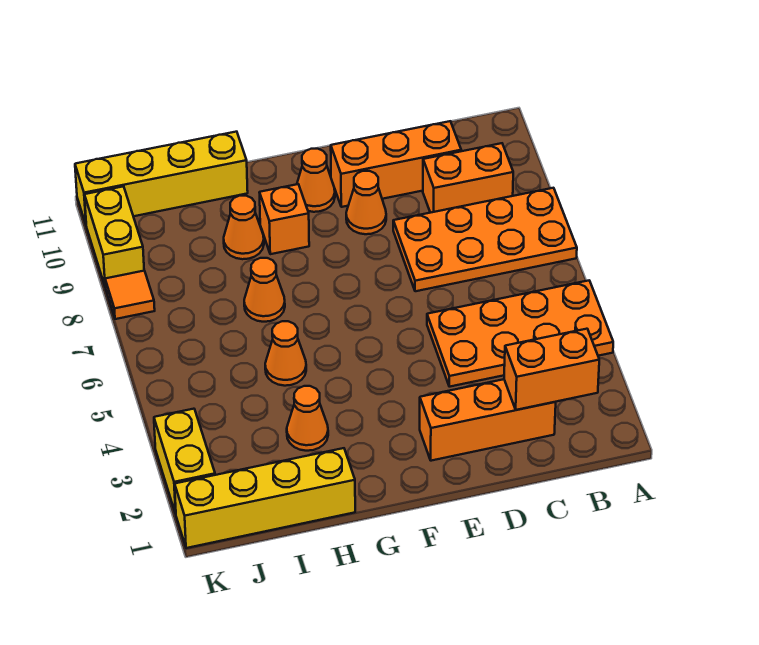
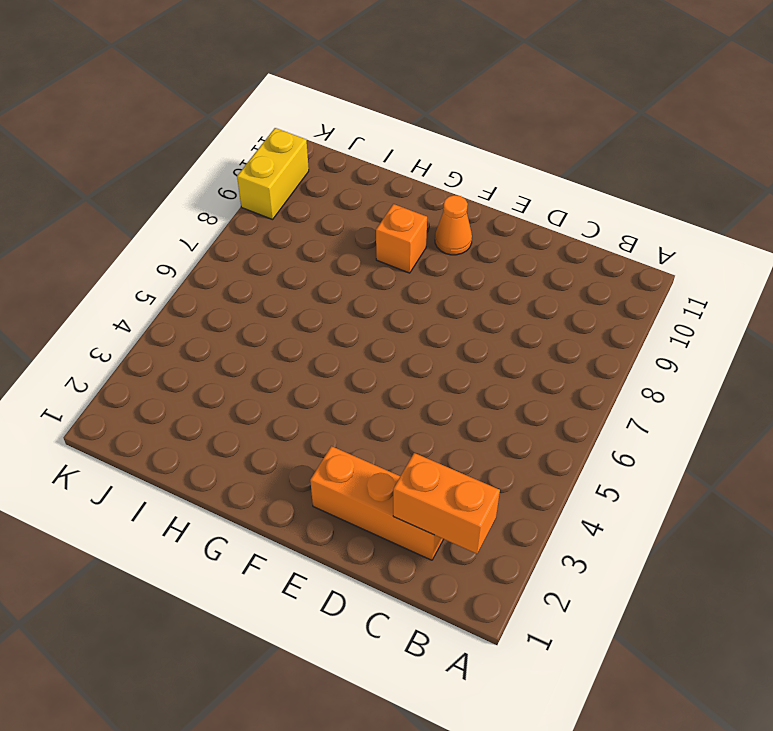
none -> orange plate A4:D5 level 1
none -> orange plate A7:D8 level 1
none -> orange brick B9:C9 level 1

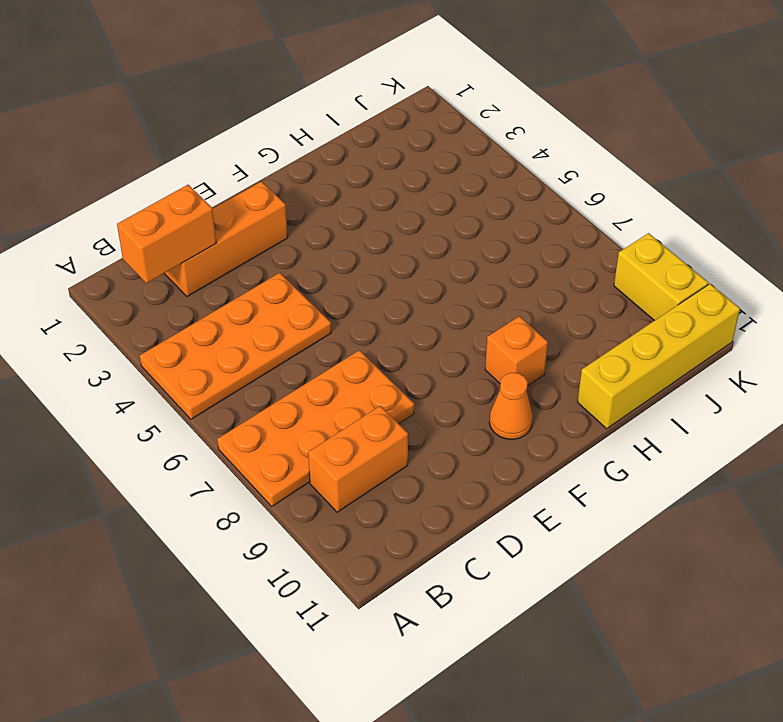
none -> orange brick C10:E10 level 1
none -> orange cone E9 level 1
none -> yellow brick H1:K1 level 1

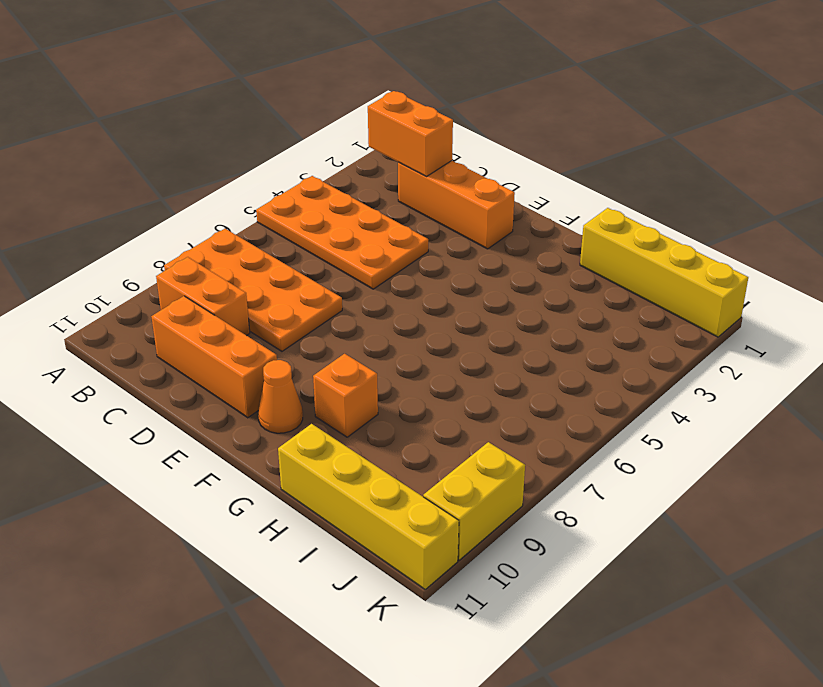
none -> orange cone E9 level 1
none -> orange cone H3 level 1
none -> orange cone H5 level 1

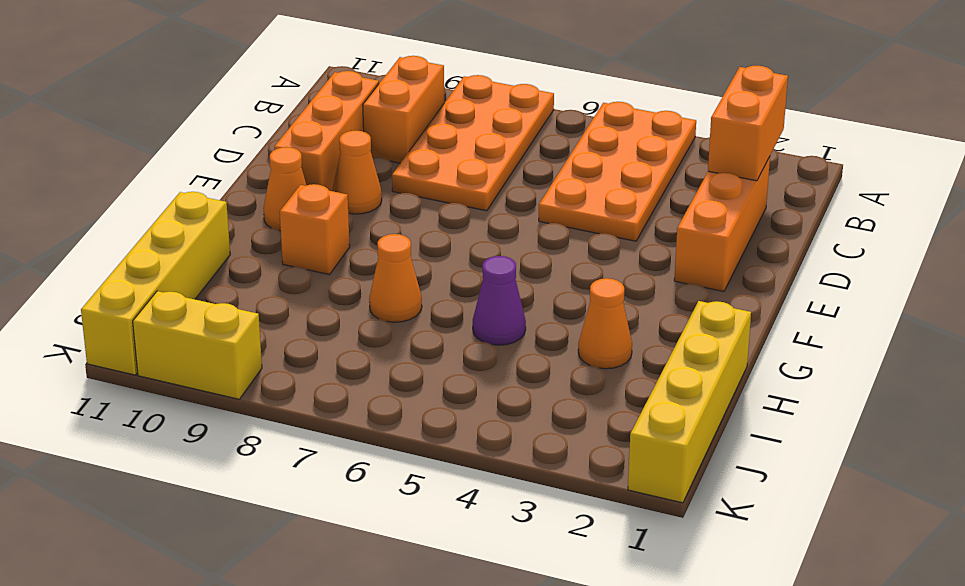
purple cone H5 level 1 -> orange cone H5 level 1
none -> orange cone H9 level 1
none -> yellow brick K2:K3 level 1
none -> orange tile K8 level 1

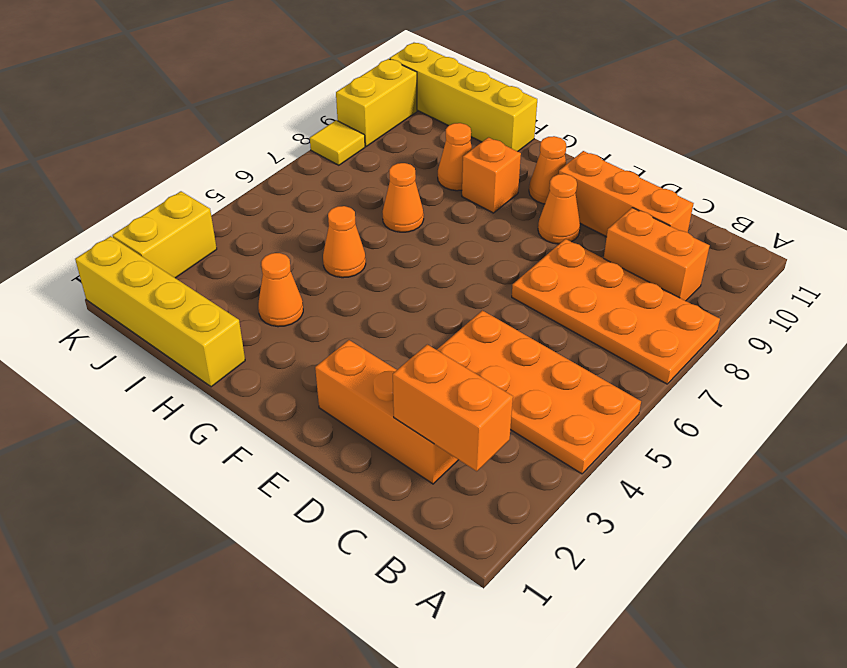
yellow tile K8 level 1 -> orange tile K8 level 1

